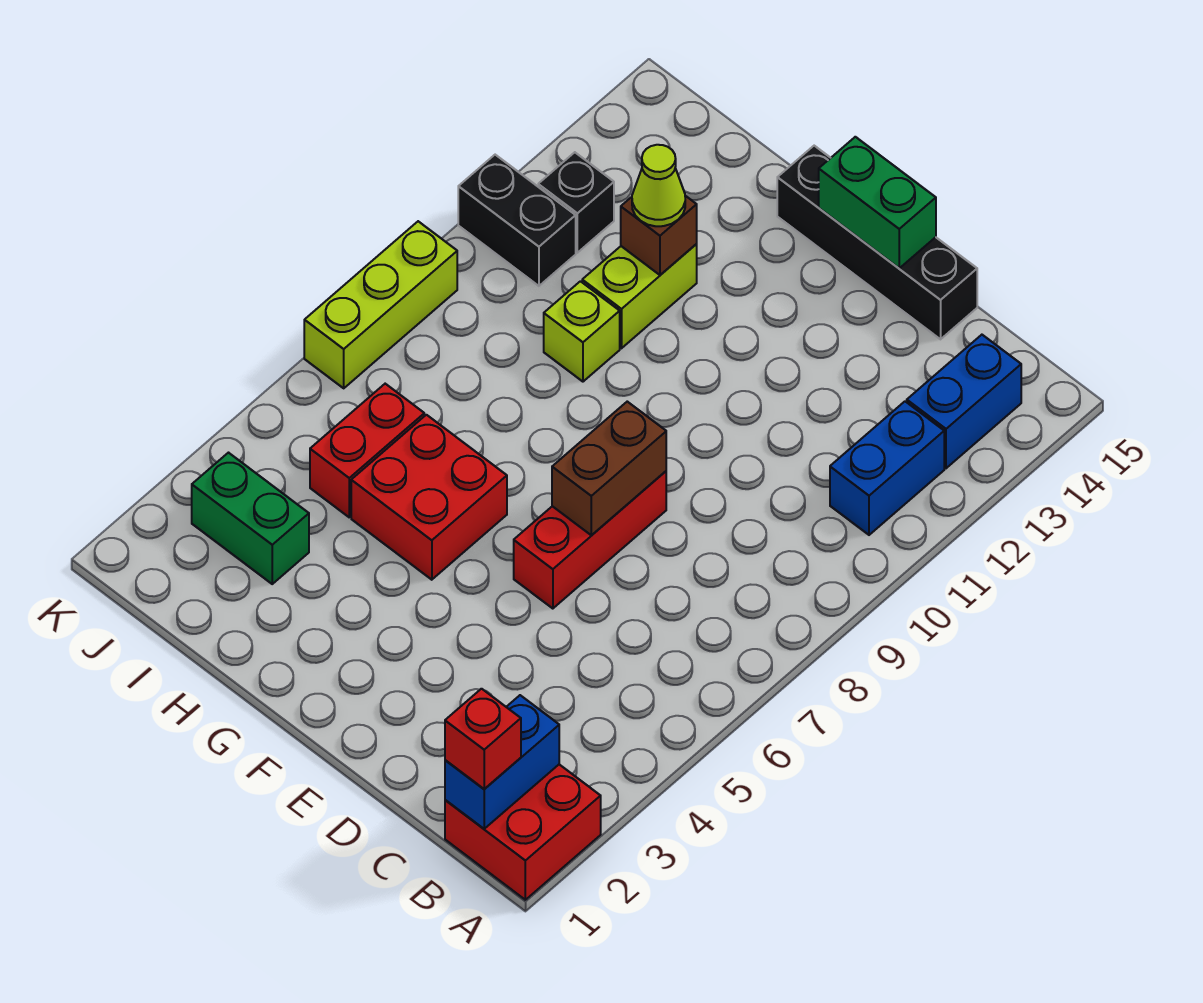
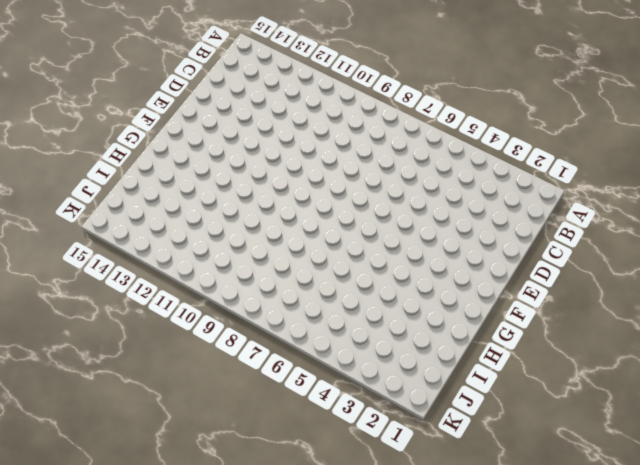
none -> red brick A1:B2 level 1
none -> blue brick B11:B12 level 1
none -> blue brick B13:B14 level 1

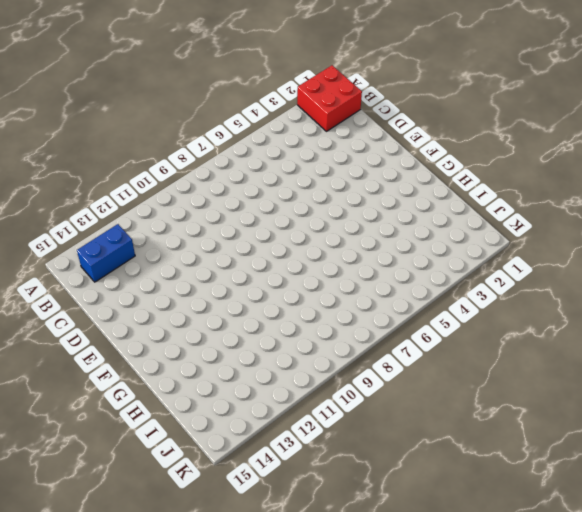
none -> blue brick B11:B12 level 1
none -> black brick D15:G15 level 1
none -> red brick E6:E8 level 1

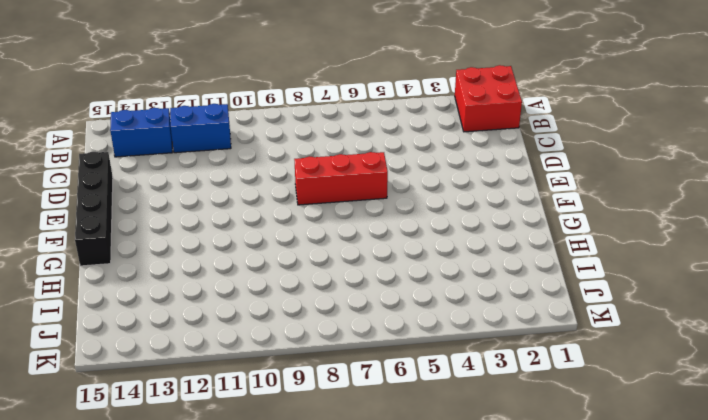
none -> red brick G5:H6 level 1
none -> lime brick H10 level 1
none -> lime brick H11:H12 level 1

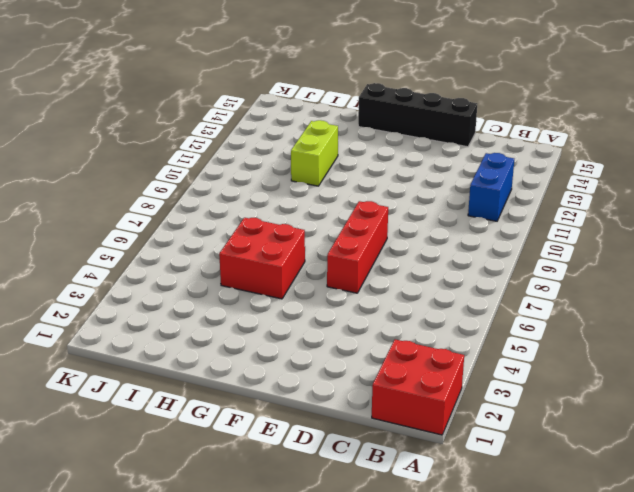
none -> blue brick B13:B14 level 1
none -> lime brick H10 level 1
none -> green brick I3:J3 level 1

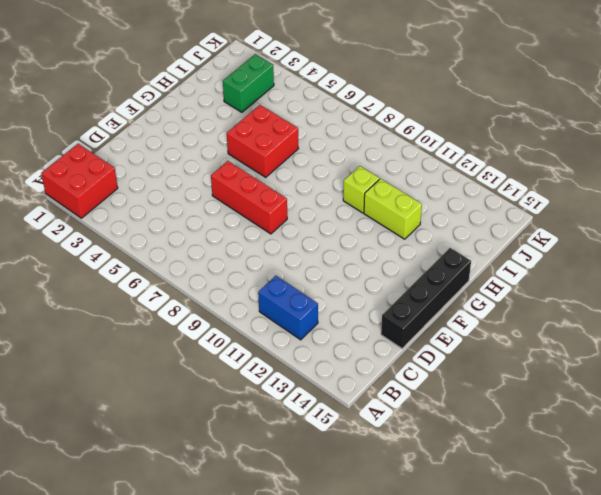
none -> blue brick B13:B14 level 1
none -> red brick I5:I6 level 1
none -> black brick J11:K11 level 1

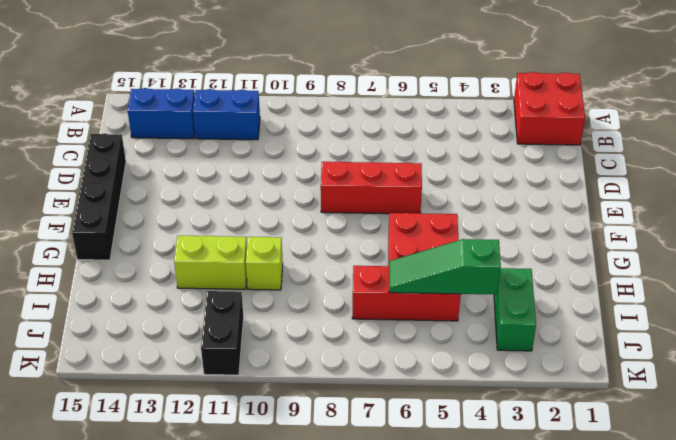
green slope I4:I6 level 2 top 4 -> none
red brick I5:I7 level 1 -> red brick I5:I6 level 1
none -> black brick J12 level 1
none -> lime brick K7:K9 level 1
none -> blue brick B1:B2 level 2

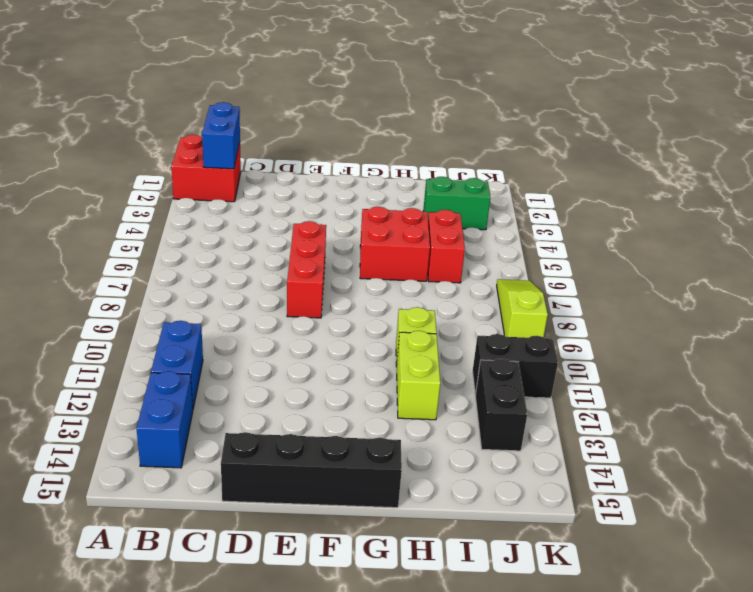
black brick J12:J13 level 1 -> black brick J12 level 1
lime slope K7:K9 level 1 top 9 -> lime brick K7:K9 level 1
none -> brown brick E7:E8 level 2
none -> green brick E15:F15 level 2
none -> brown brick H12 level 2

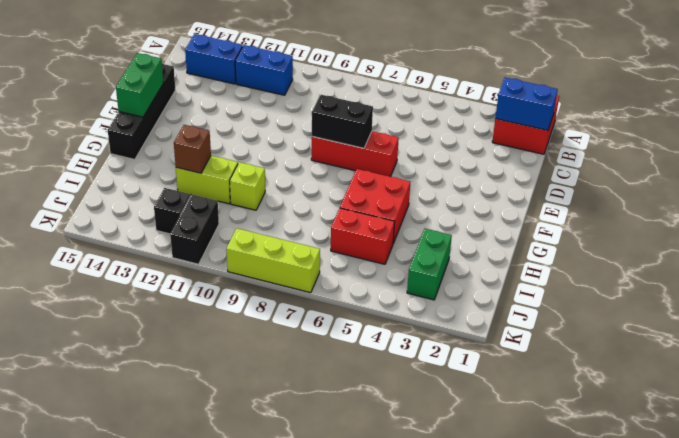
black brick E7:E8 level 2 -> brown brick E7:E8 level 2
none -> red brick B1 level 3
none -> lime cone H12 level 3

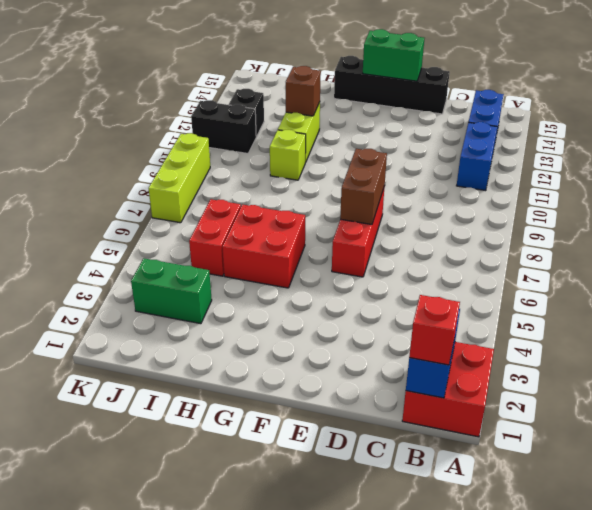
none -> lime cone H12 level 3

